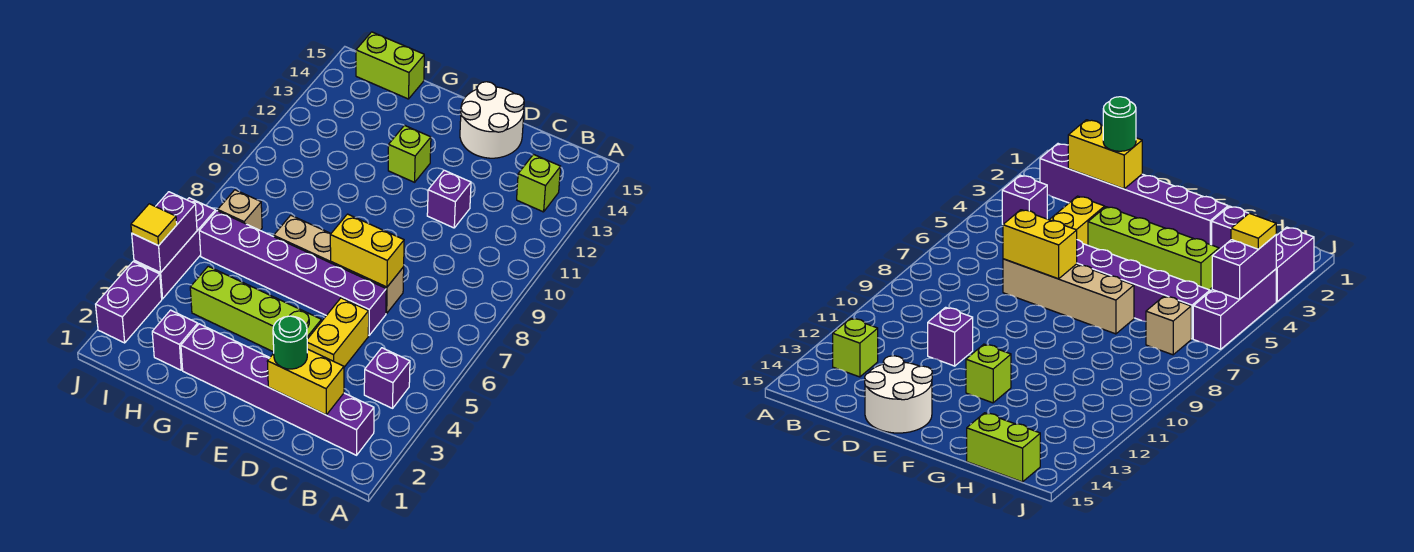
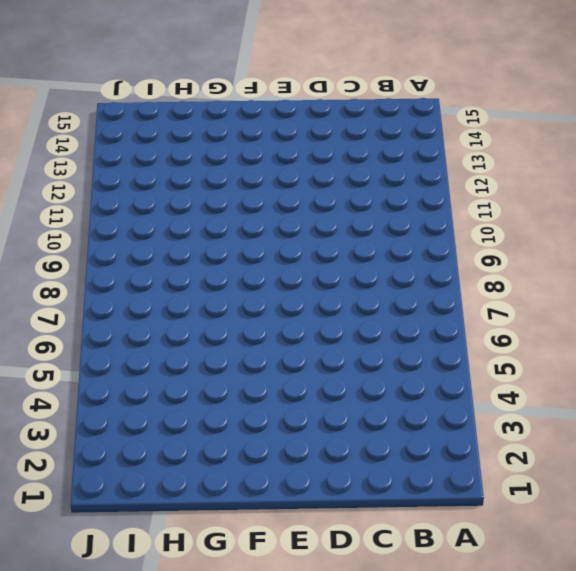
none -> purple brick B2:G2 level 1
none -> purple brick B4 level 1
none -> lime brick B13 level 1

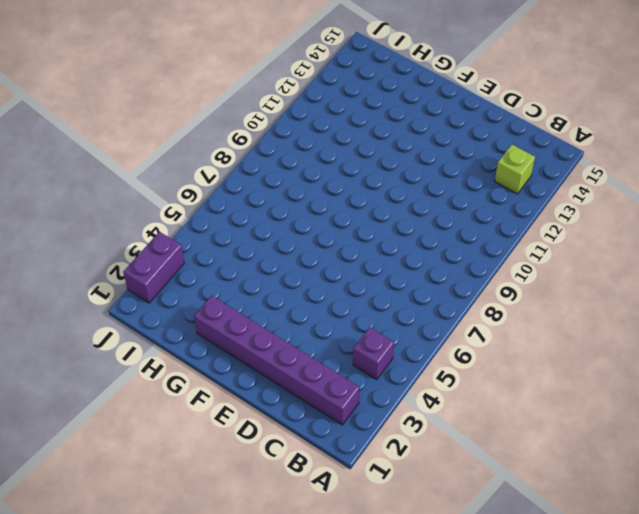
none -> yellow brick D4:D5 level 1
none -> purple brick D6:I6 level 1
none -> tan brick D7:G7 level 1

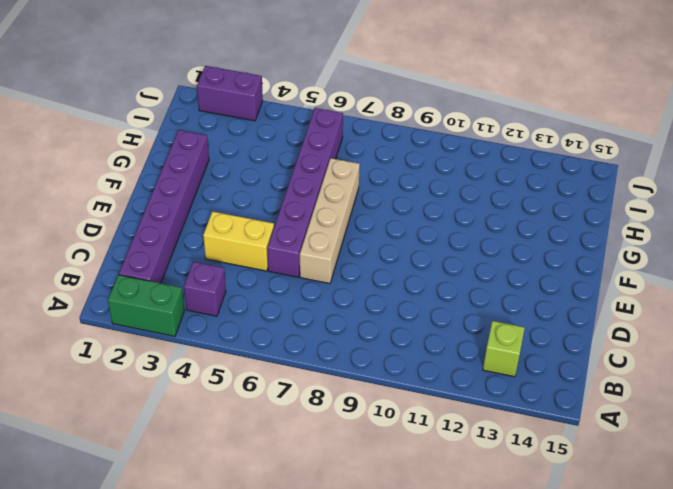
green brick A2:A3 level 1 -> none
none -> purple brick D11 level 1
none -> white round brick D14:E15 level 1
none -> lime brick E4:H4 level 1

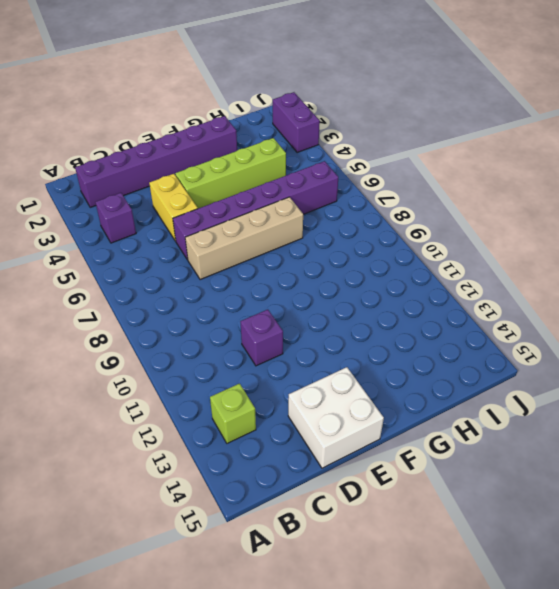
white brick D14:E15 level 1 -> white round brick D14:E15 level 1
none -> lime brick F12 level 1
none -> purple brick H2 level 1
none -> lime brick H15:I15 level 1

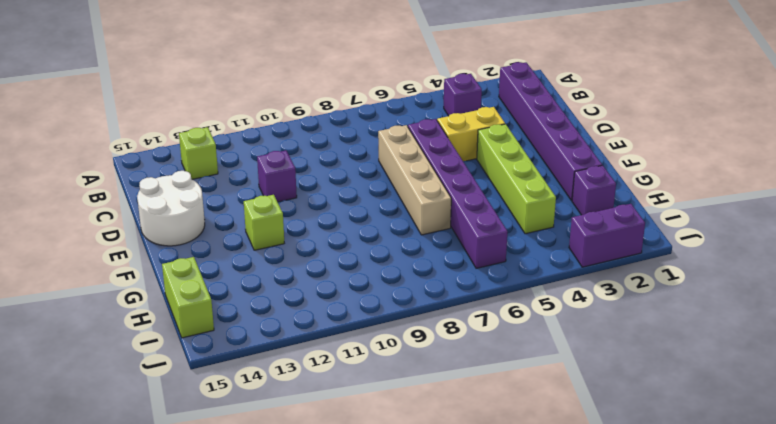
none -> tan brick I7 level 1
none -> purple brick J4:J6 level 1
none -> yellow brick C2:D2 level 2

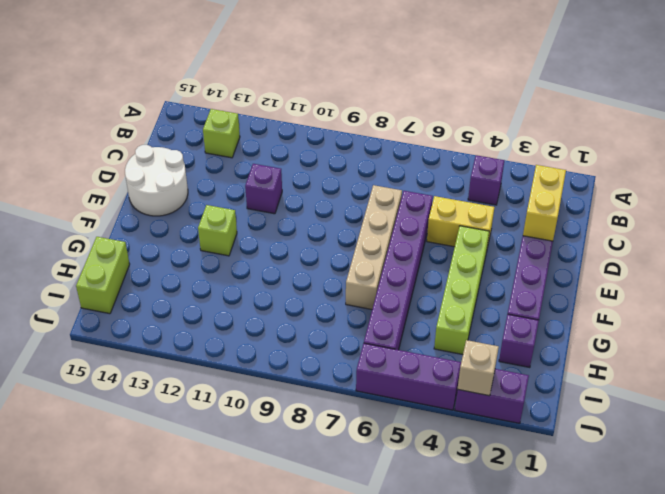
tan brick J3 level 2 -> tan brick I7 level 1
none -> yellow brick D7:E7 level 2
none -> purple brick J4:J5 level 2
none -> green round brick D2 level 3

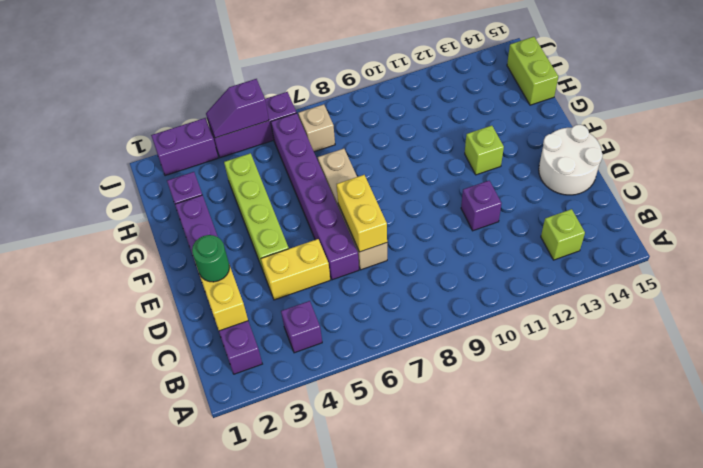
purple slope J4:J5 level 2 top 5 -> purple brick J4:J5 level 2
none -> yellow tile J4 level 3

